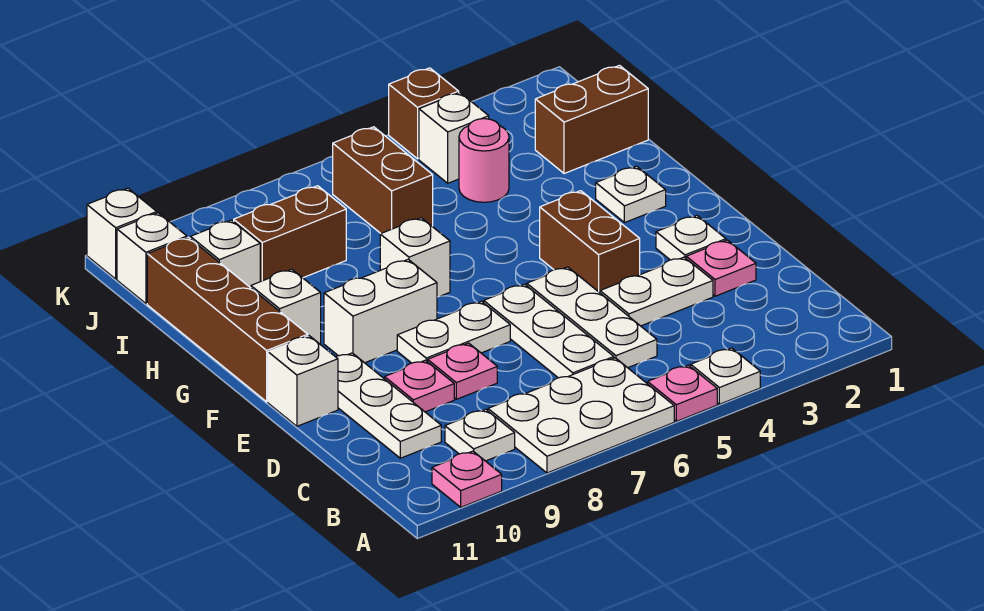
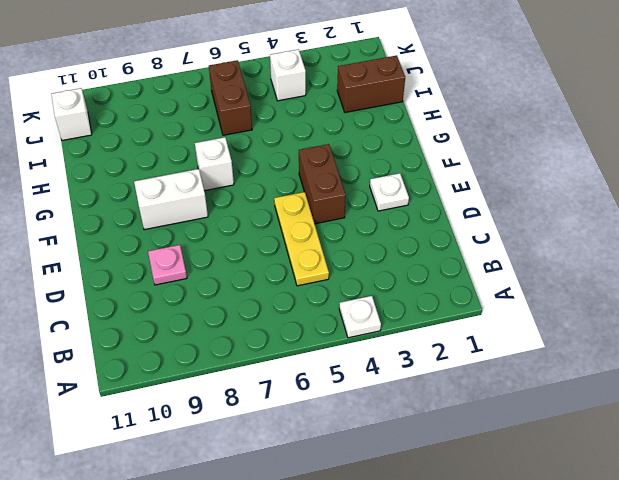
yellow plate C5:E5 level 1 -> white plate C5:E5 level 1
none -> pink plate A5 level 1
none -> white plate A6:B8 level 1
none -> pink plate A10 level 1
none -> white plate B9 level 1

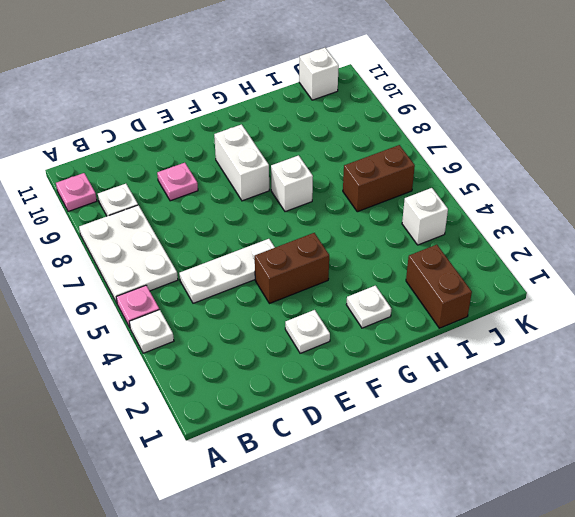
none -> white plate C6:E6 level 1
none -> white plate C10:E10 level 1
none -> pink plate D2 level 1
none -> white plate D3:D4 level 1

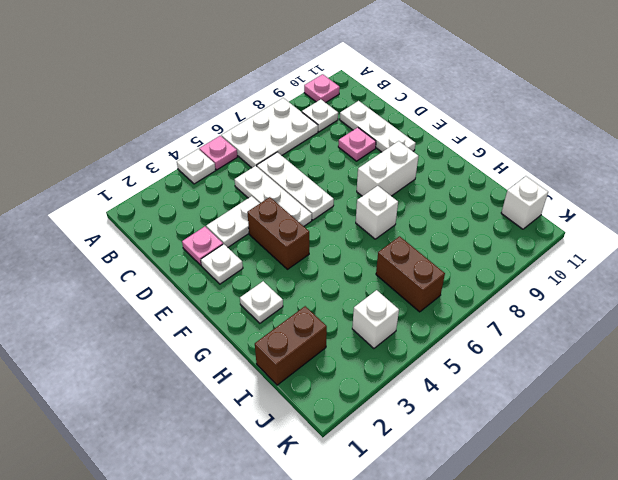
none -> pink plate D8 level 1
none -> white plate E7:E8 level 1
none -> white brick E11 level 1
none -> brown brick F11:I11 level 1

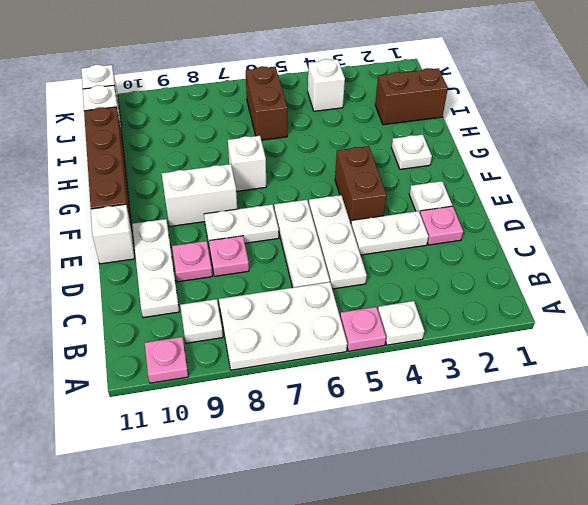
none -> white brick G10 level 1
none -> pink round brick I4 level 1
none -> brown brick I8:I9 level 1
none -> white brick I10 level 1

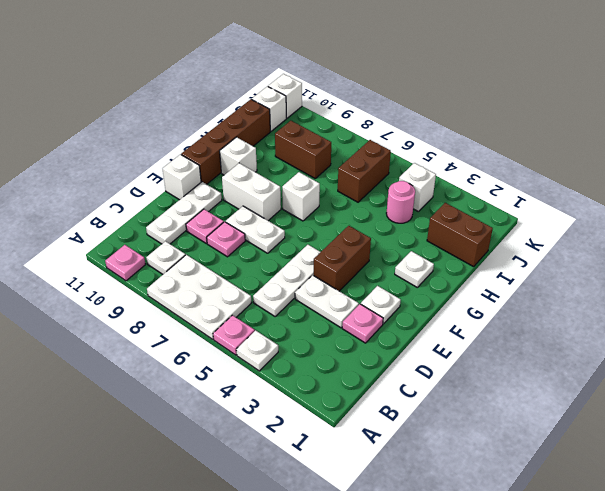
none -> white plate C6:E6 level 1
none -> white brick I10 level 1
none -> brown brick K4 level 1

